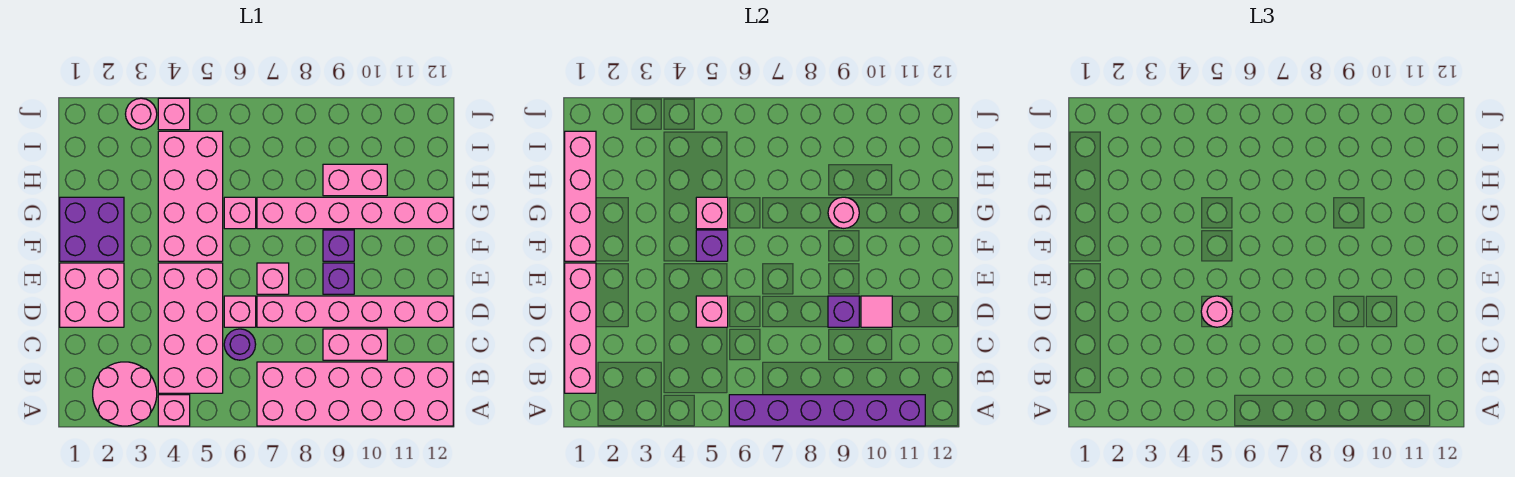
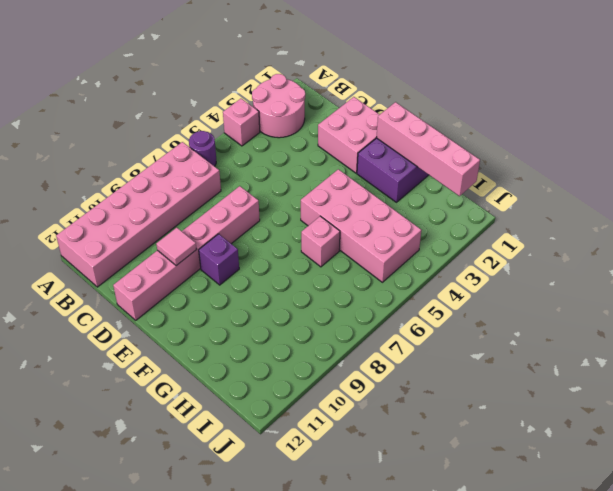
purple round brick A6 level 1 -> purple round brick C6 level 1
none -> pink brick B4:E5 level 1
none -> pink brick C9:C10 level 1
none -> pink brick D6 level 1

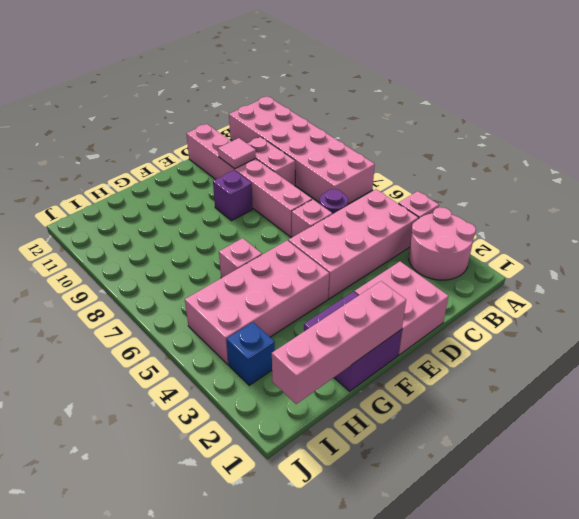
blue brick I3 level 1 -> none
none -> pink brick E7 level 1
none -> purple brick F9 level 1
none -> pink brick G7:G12 level 1

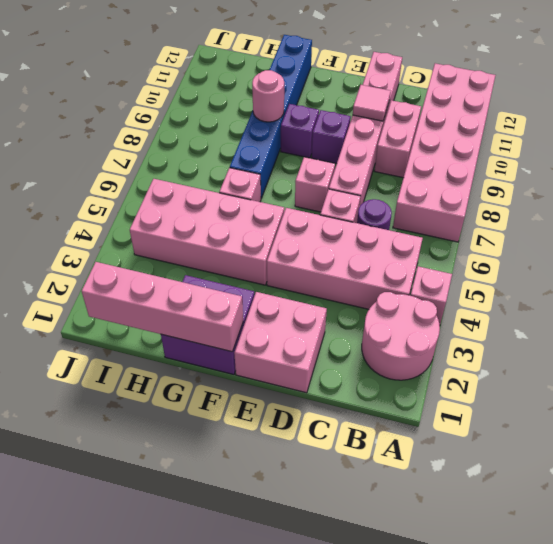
blue brick G7:G12 level 1 -> pink brick G7:G12 level 1
none -> pink brick H9:H10 level 1
none -> pink round brick J3 level 1
none -> pink brick J4 level 1

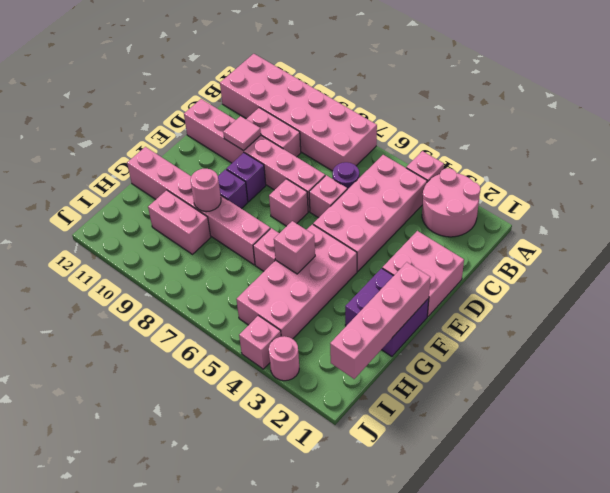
none -> purple brick A6:A11 level 2
none -> pink brick B1:E1 level 2
none -> pink brick D5 level 2

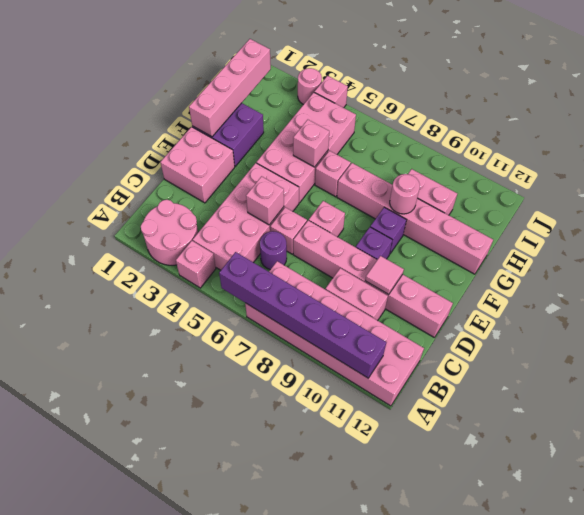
none -> pink brick B1:E1 level 2
none -> purple brick D9 level 2
none -> purple brick F5 level 2

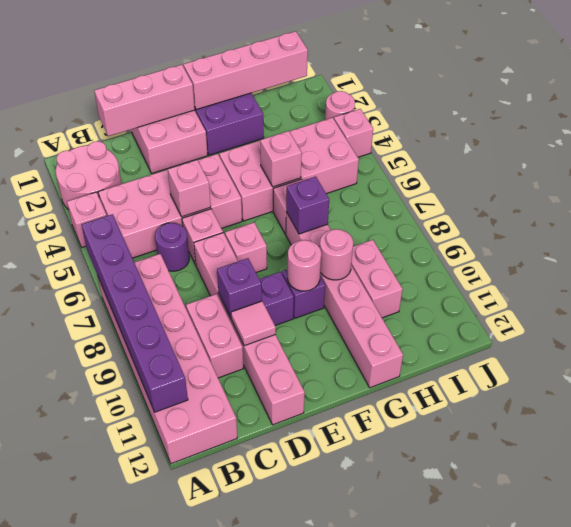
pink brick C1:E1 level 2 -> pink brick B1:E1 level 2
pink round brick F9 level 2 -> pink round brick D5 level 3
purple brick G7 level 2 -> purple brick F5 level 2

